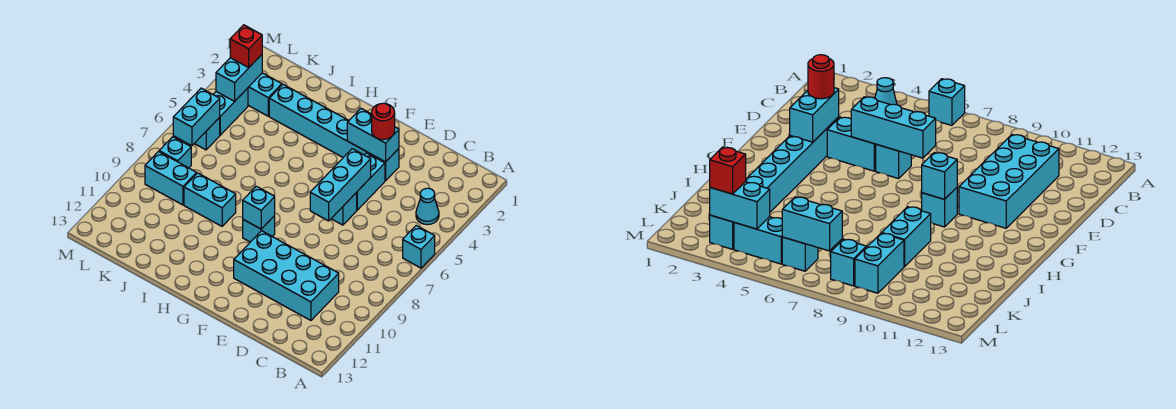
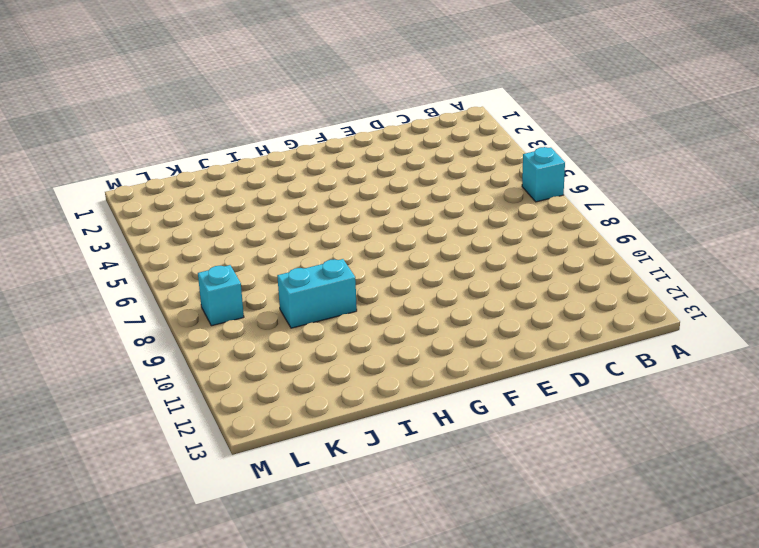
none -> cyan cone B4 level 1
none -> cyan brick C10:F11 level 1
none -> cyan brick E3:J3 level 1

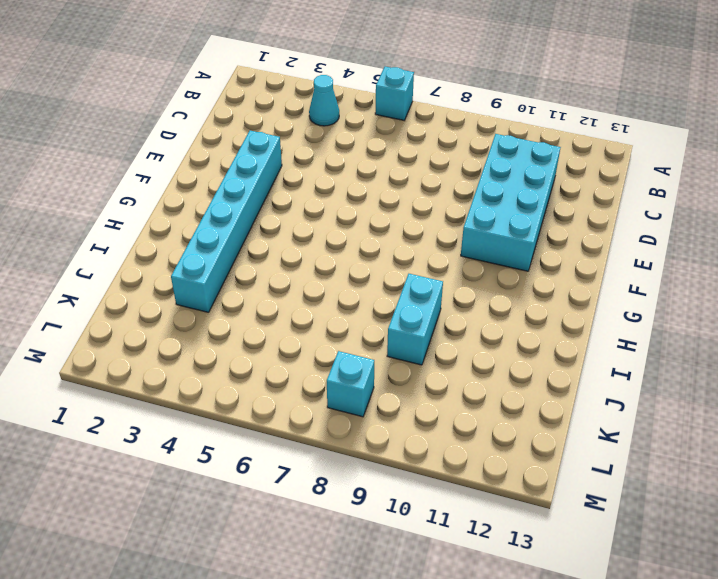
none -> cyan brick E4:E5 level 1
none -> cyan brick E6 level 1
none -> cyan brick G9 level 1

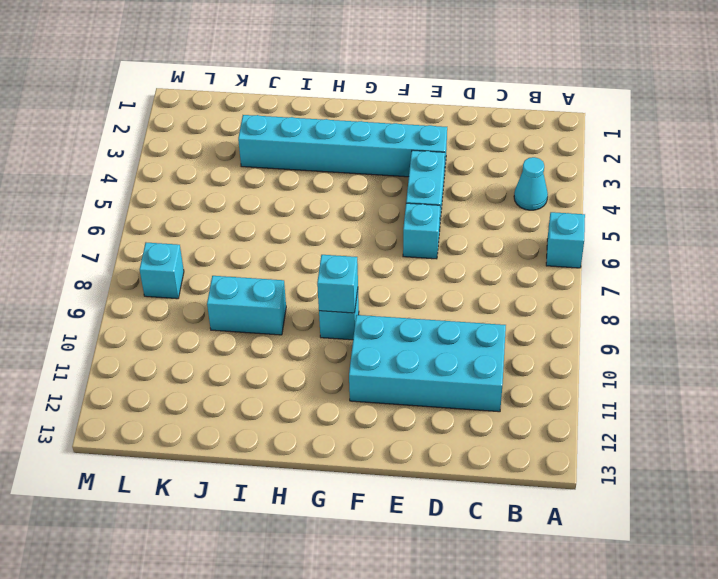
none -> cyan brick K3:L3 level 1
none -> cyan brick K9:L9 level 1
none -> cyan brick L4:L5 level 1

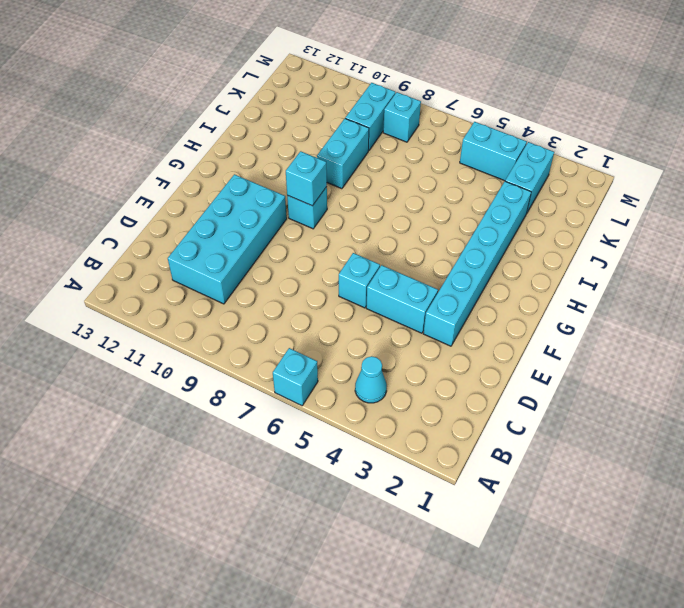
none -> cyan brick L6 level 1
none -> cyan brick E3:F3 level 2
none -> cyan brick E5:E7 level 2

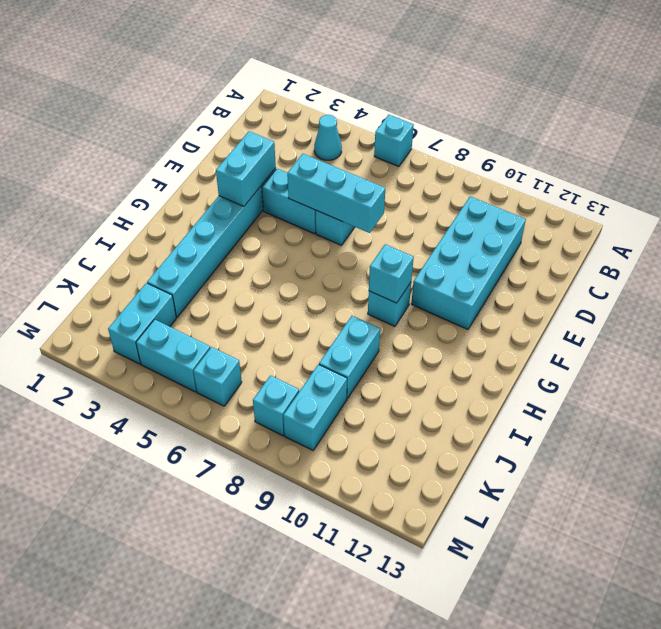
none -> cyan brick L3:L4 level 2
none -> cyan brick L6:L7 level 2
none -> red round brick E3 level 3

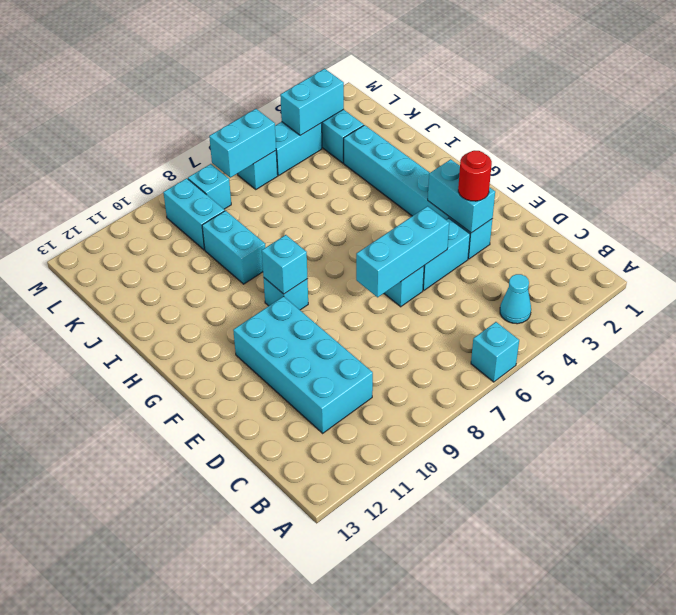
none -> red brick L3 level 3

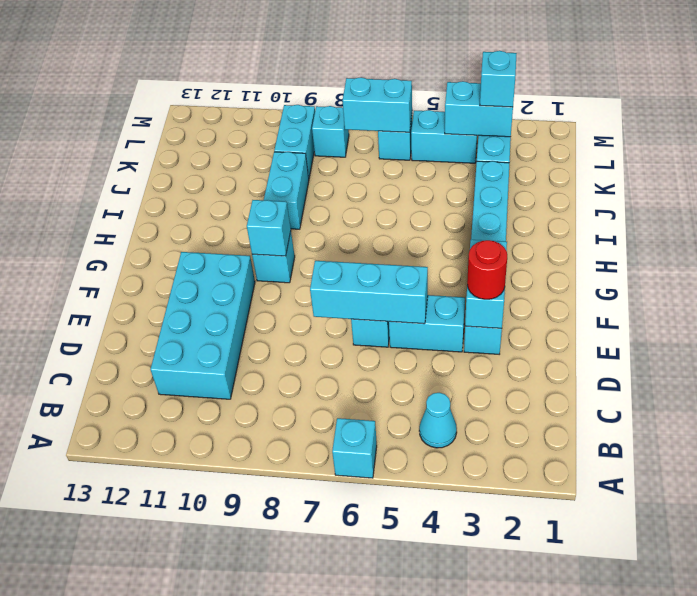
cyan brick L3 level 3 -> red brick L3 level 3

